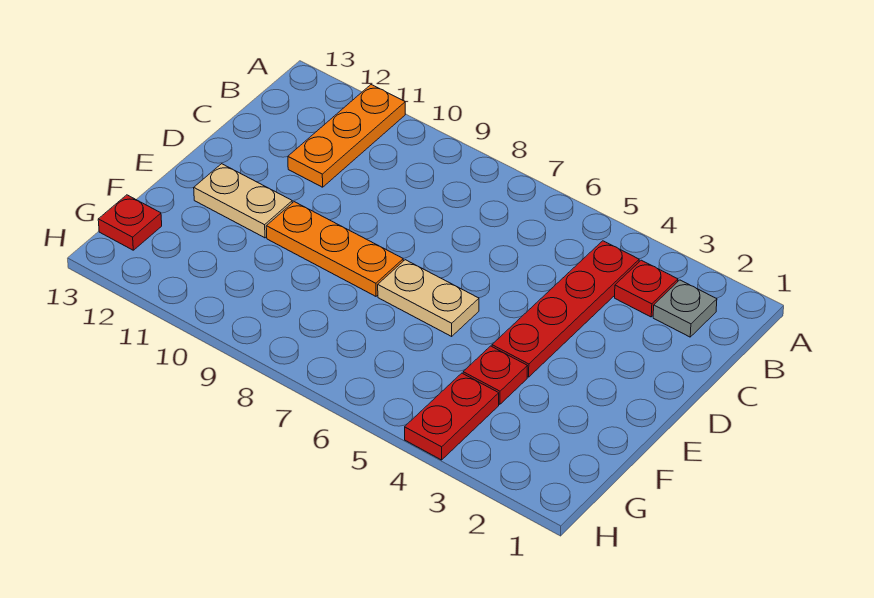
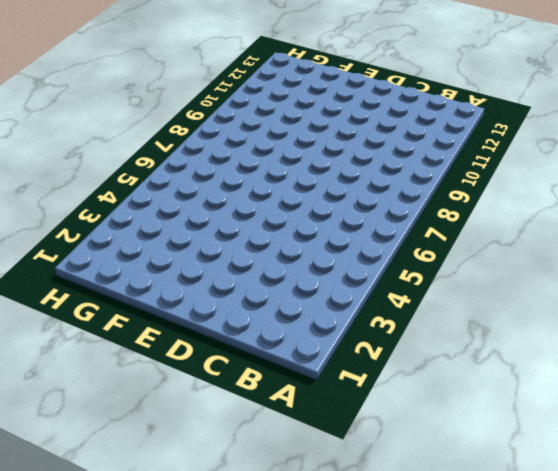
none -> orange plate A11:C11 level 1
none -> grey plate B2 level 1

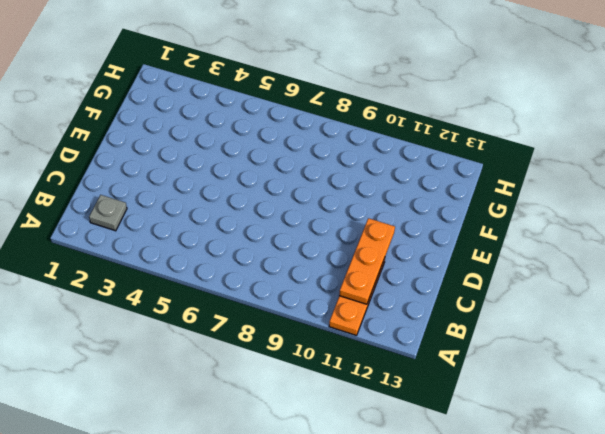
orange plate B11:D11 level 2 -> orange plate E8:E10 level 1
none -> red plate B3 level 1
none -> red plate B4:E4 level 1

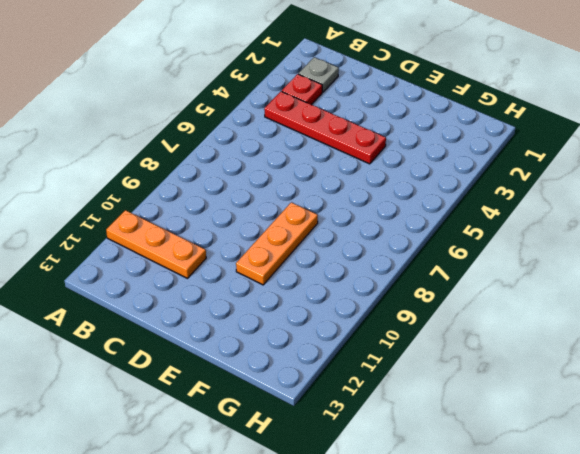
none -> tan plate E6:E7 level 1
none -> tan plate E11:E12 level 1

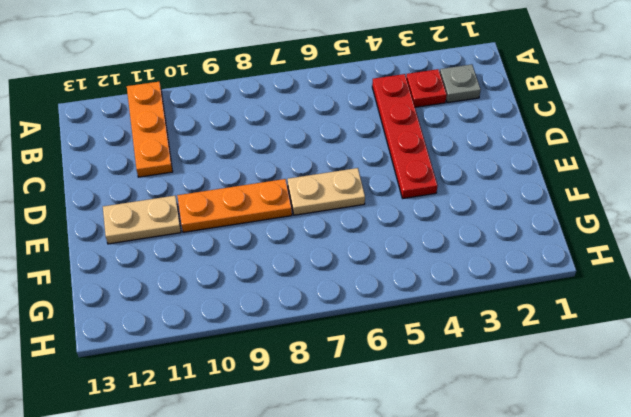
none -> red plate F4 level 1
none -> red plate G4:H4 level 1

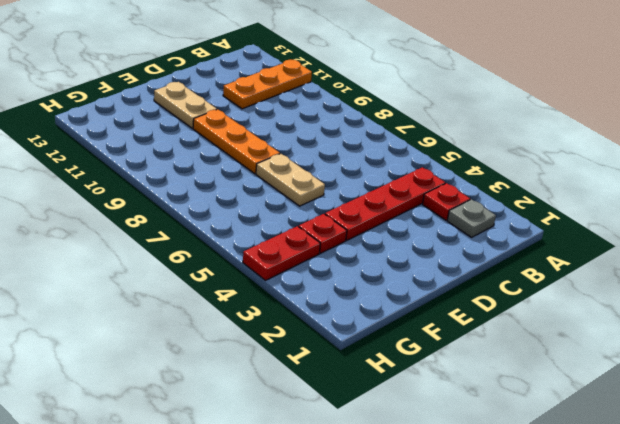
none -> red plate G13 level 1

